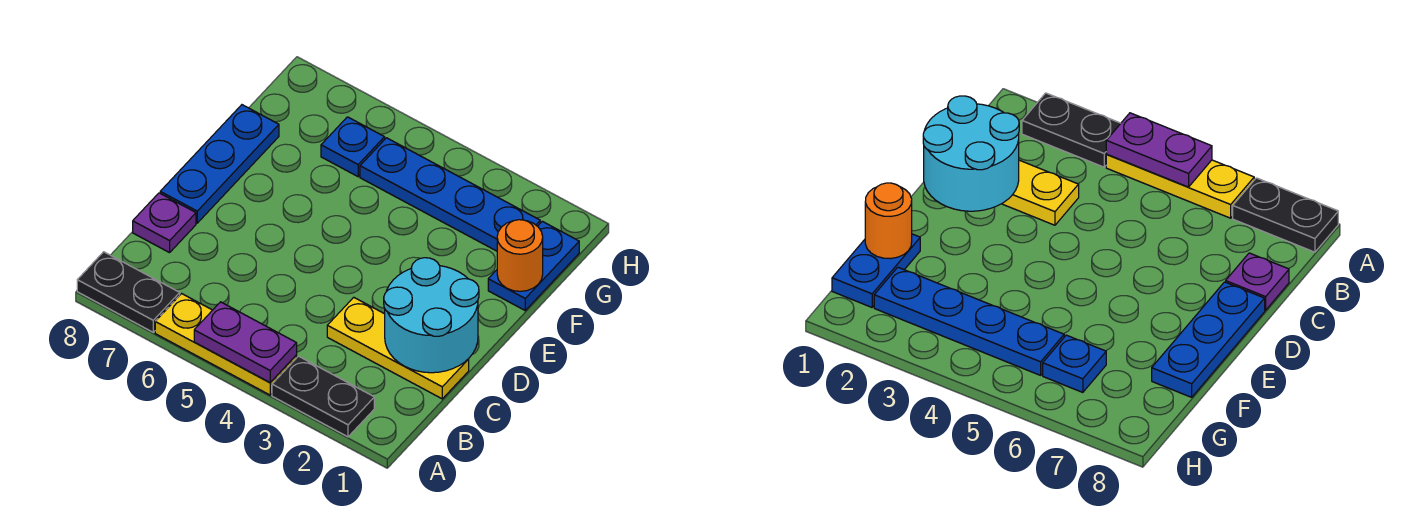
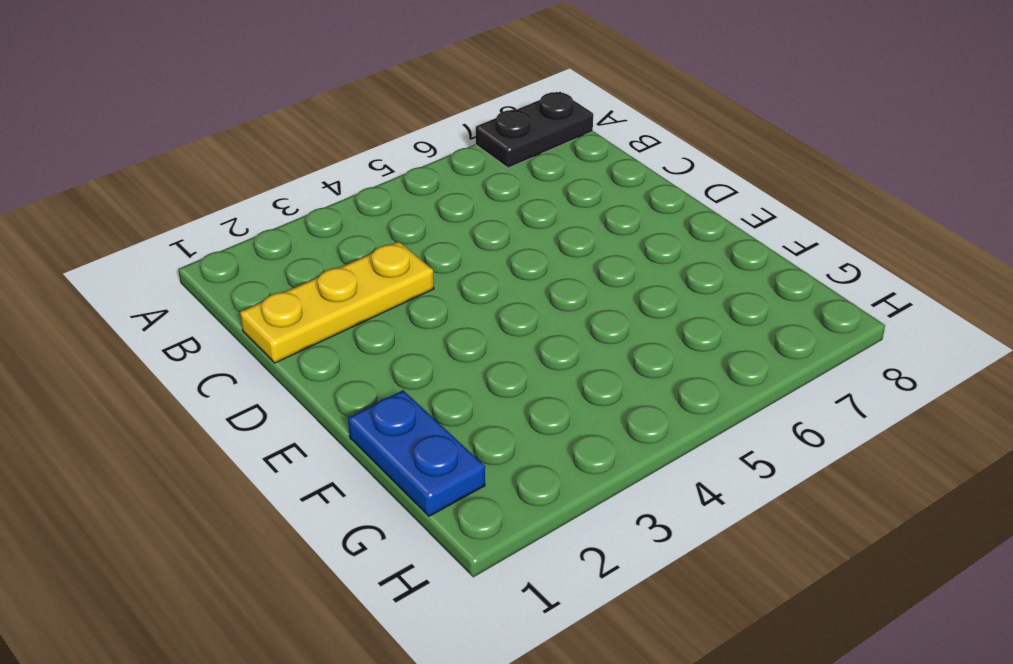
none -> black plate A2:A3 level 1
none -> yellow plate A4:A6 level 1
none -> purple plate C8 level 1

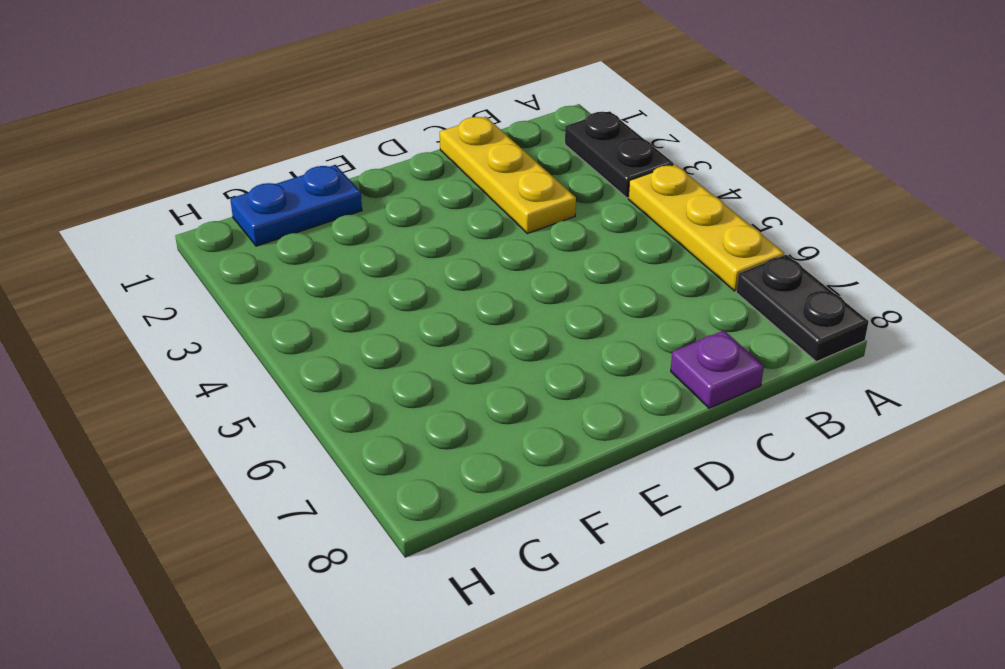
none -> blue plate D8:F8 level 1
none -> blue plate G2:G5 level 1
none -> blue plate G6 level 1

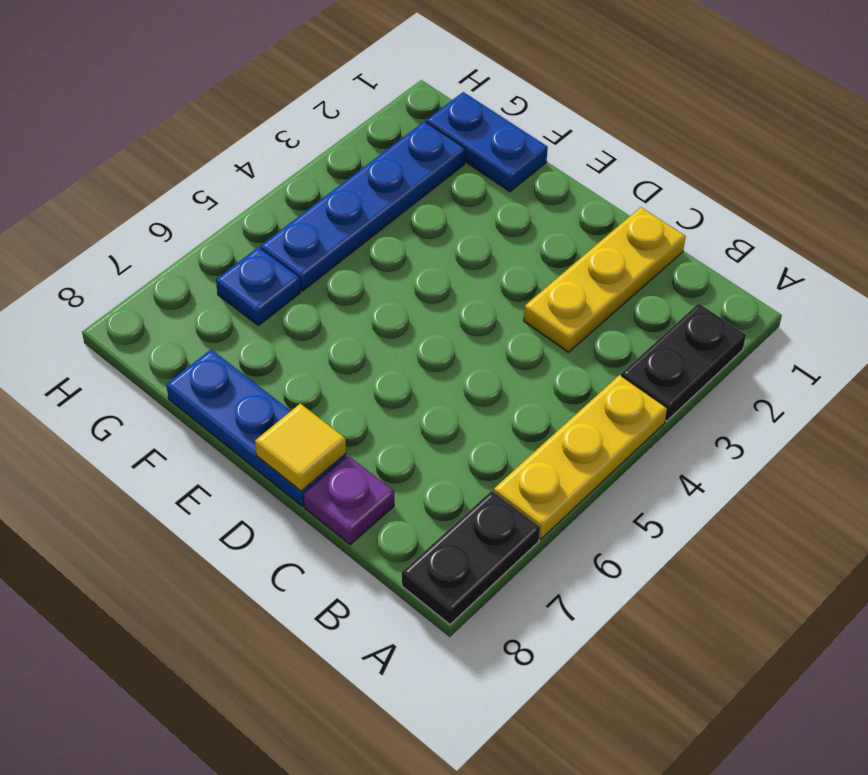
yellow tile D8 level 2 -> none
none -> purple plate A4:A5 level 2
none -> cyan round brick C1:D2 level 2
none -> orange round brick F1 level 2

